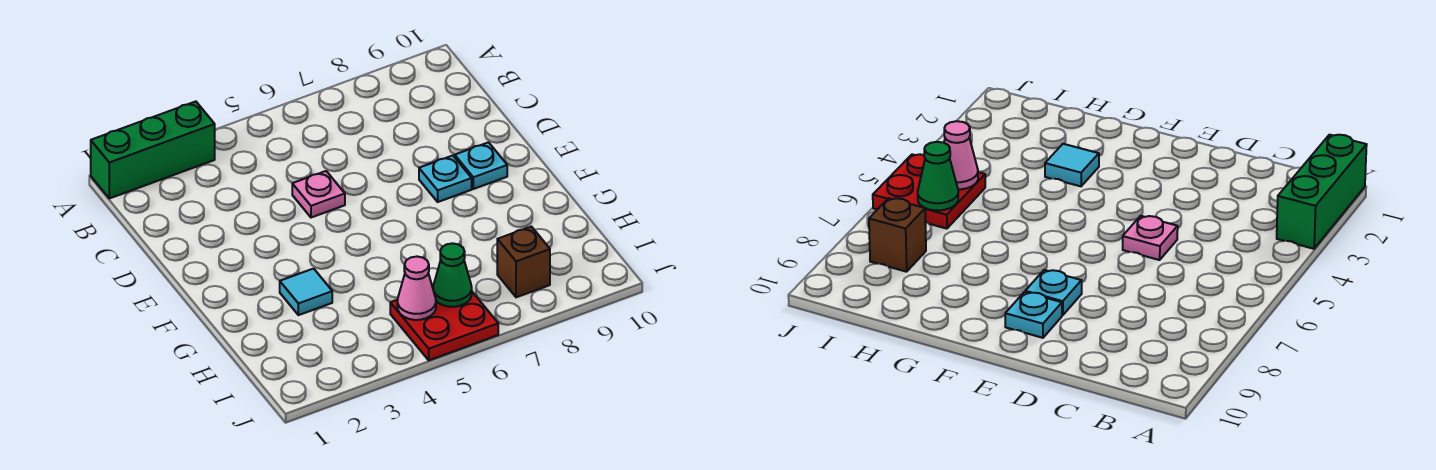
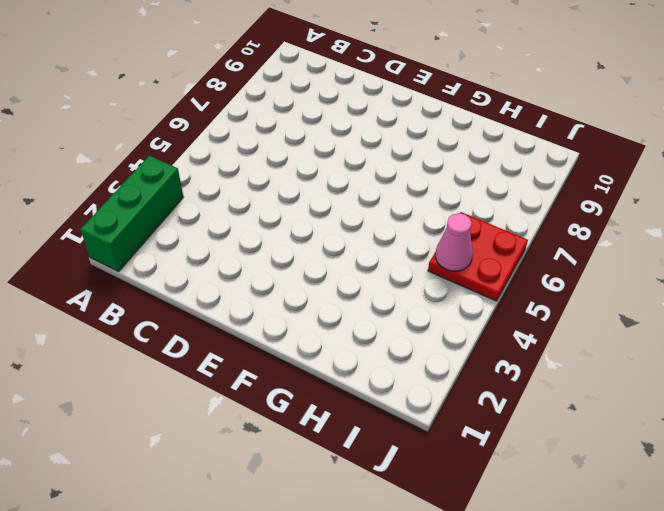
none -> pink plate D5 level 1
none -> cyan plate E8 level 1

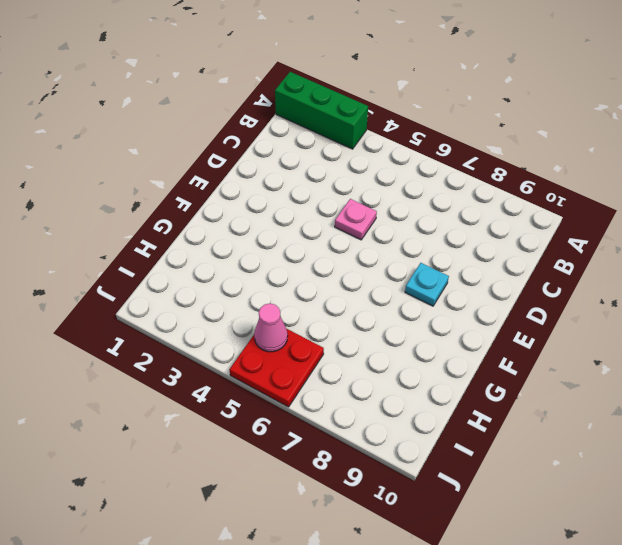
none -> cyan plate E9 level 1
none -> cyan tile G3 level 1

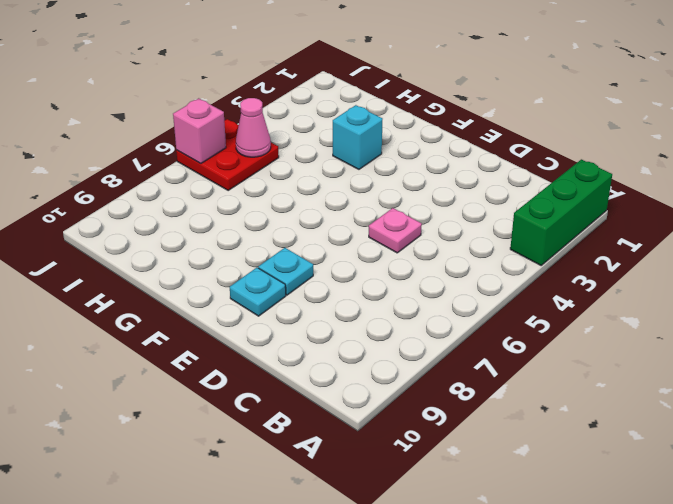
cyan brick G3 level 1 -> cyan tile G3 level 1
pink brick J6 level 2 -> none
none -> brown brick I8 level 1
none -> green cone I6 level 2

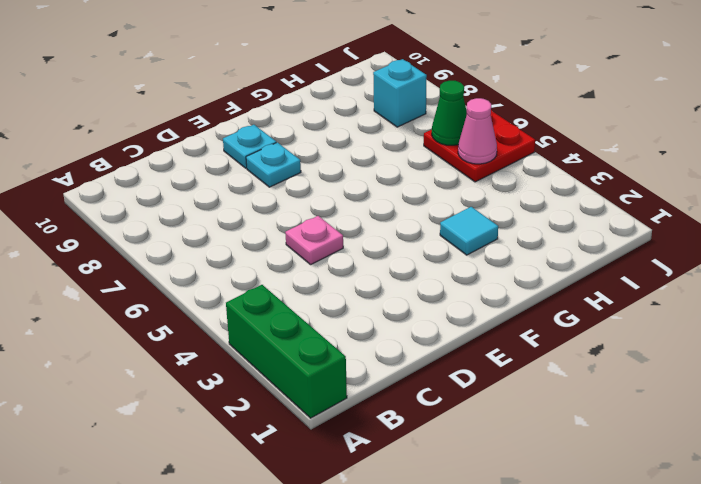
cyan brick I8 level 1 -> brown brick I8 level 1

